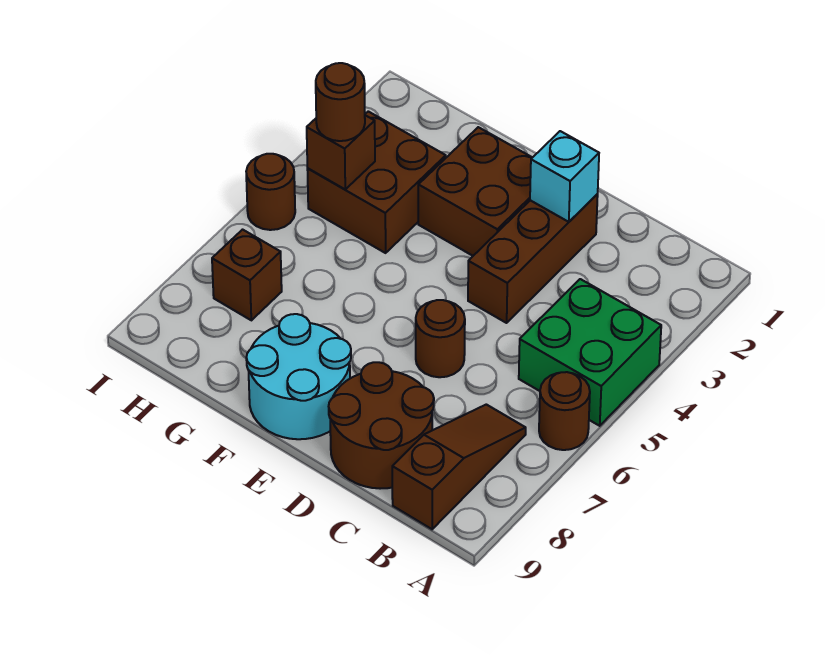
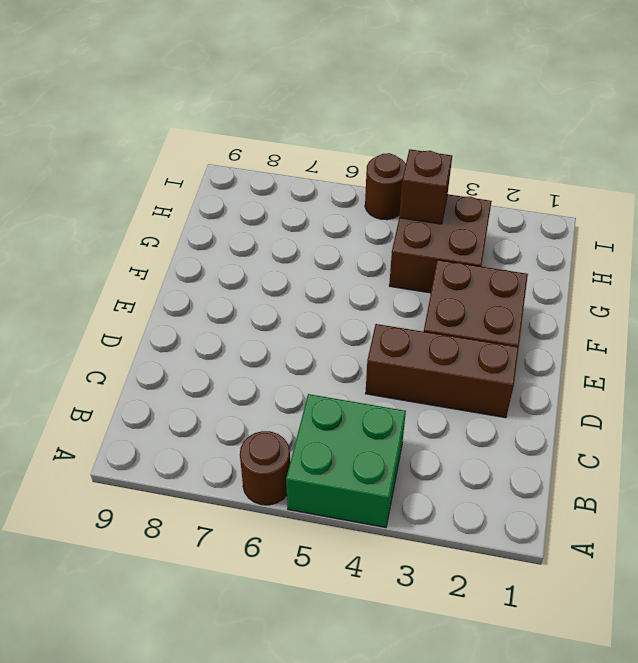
none -> brown slope B7:B9 level 1 top 9
none -> brown round brick C8:D9 level 1
none -> brown round brick D6 level 1

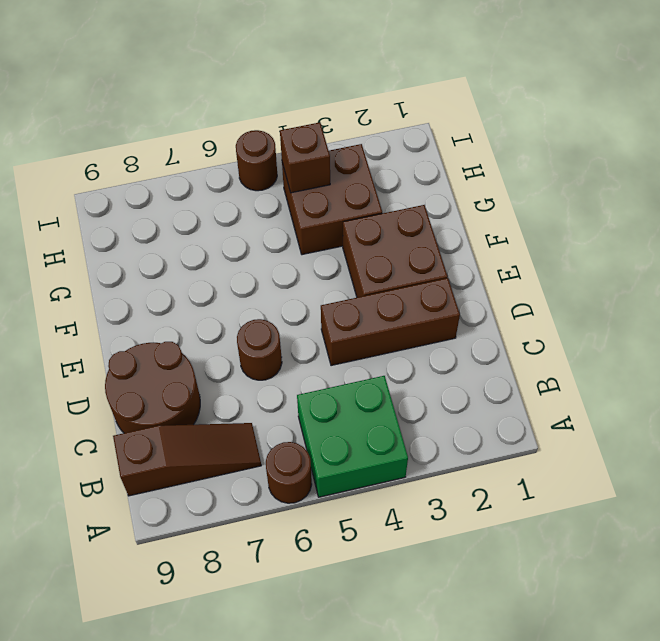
none -> cyan round brick E8:F9 level 1
none -> brown brick H7 level 1
none -> cyan brick D2 level 2

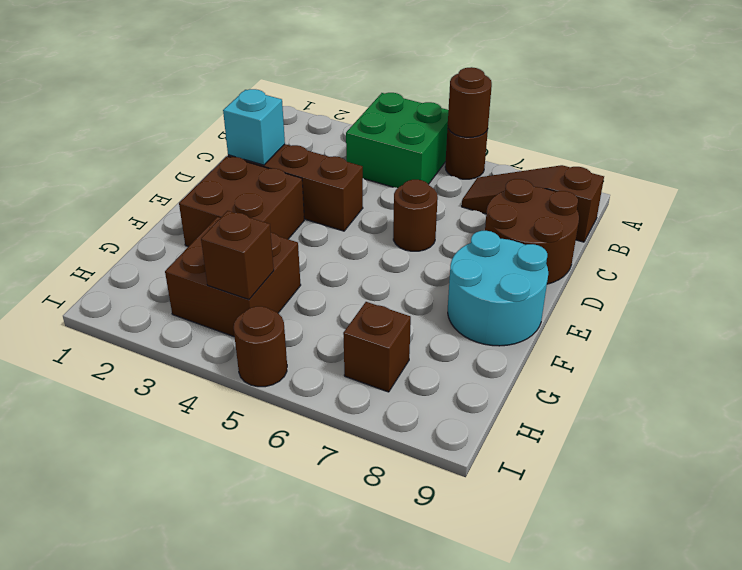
brown round brick A6 level 2 -> brown round brick H4 level 3

